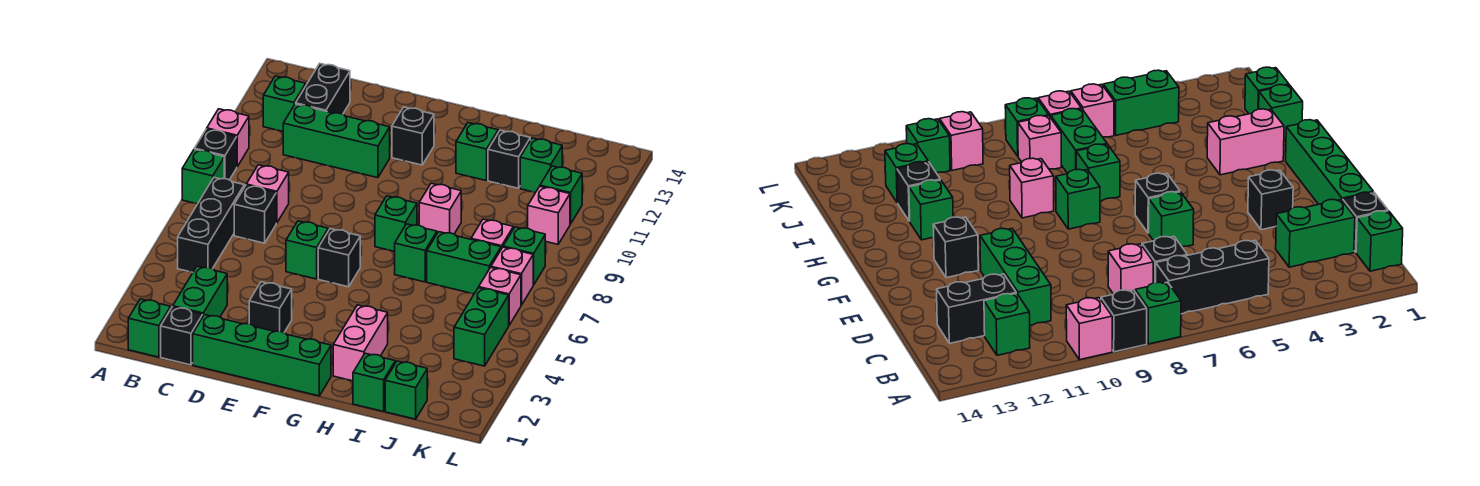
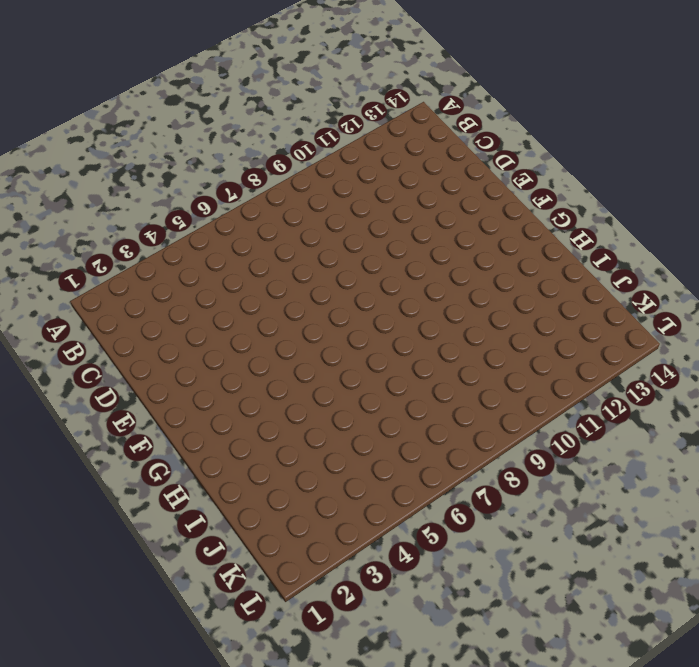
none -> green brick A8 level 1
none -> black brick A9 level 1
none -> pink brick A10 level 1
none -> green brick B1 level 1

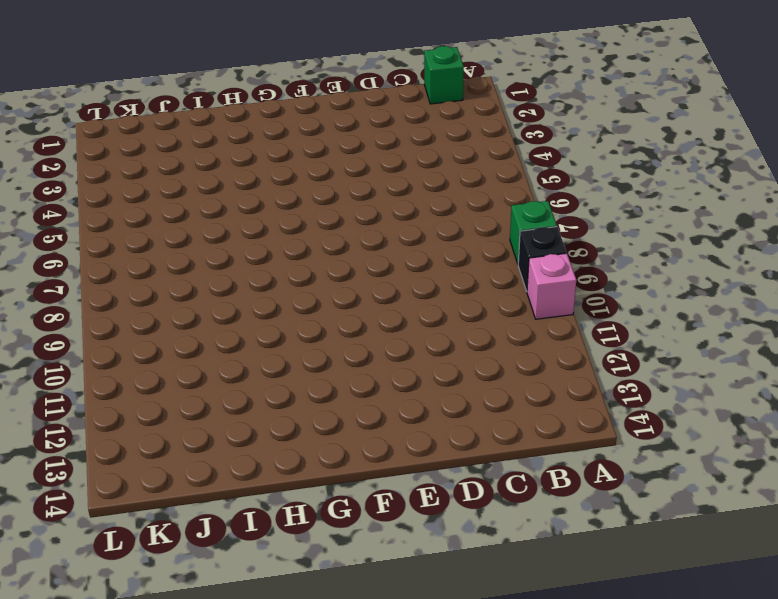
none -> black brick B5:B7 level 1
none -> green brick B12 level 1
none -> black brick C1 level 1
none -> green brick C2:C3 level 1

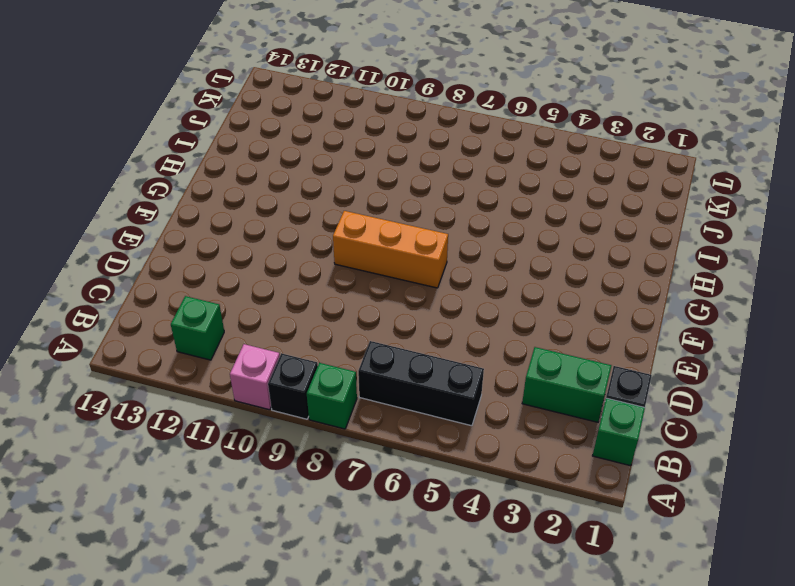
orange brick F7:F9 level 1 -> none
none -> black brick C7 level 1
none -> pink brick C8 level 1
none -> green brick C11:E11 level 1
none -> black brick C12:C13 level 1

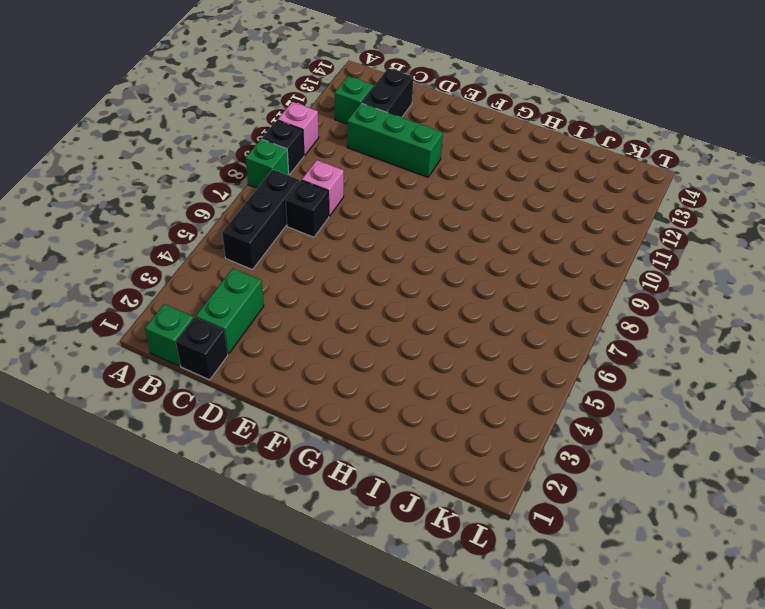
none -> green brick D1:G1 level 1
none -> black brick E3 level 1
none -> green brick E6 level 1
none -> black brick F6 level 1

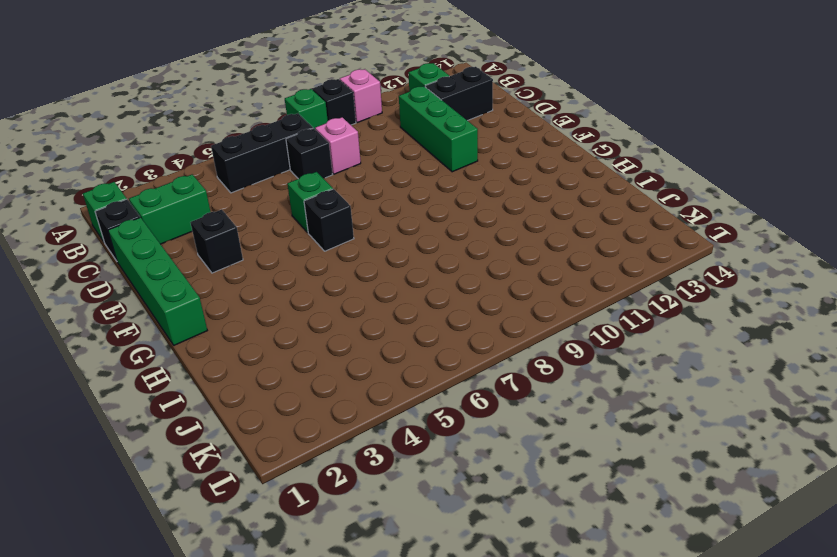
none -> black brick F12 level 1
none -> green brick G8 level 1
none -> pink brick H2:H3 level 1
none -> green brick H7 level 1

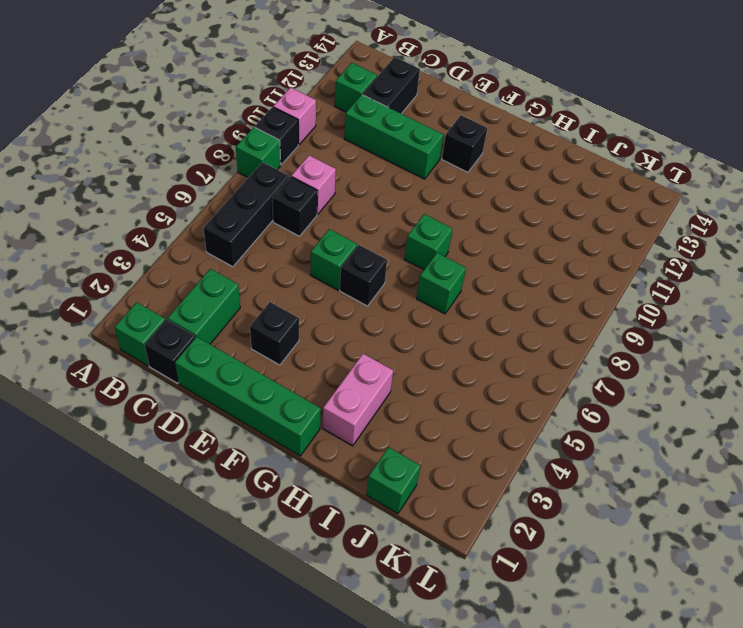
none -> pink brick H9 level 1
none -> green brick H12 level 1
none -> green brick I1 level 1
none -> green brick I7:J7 level 1

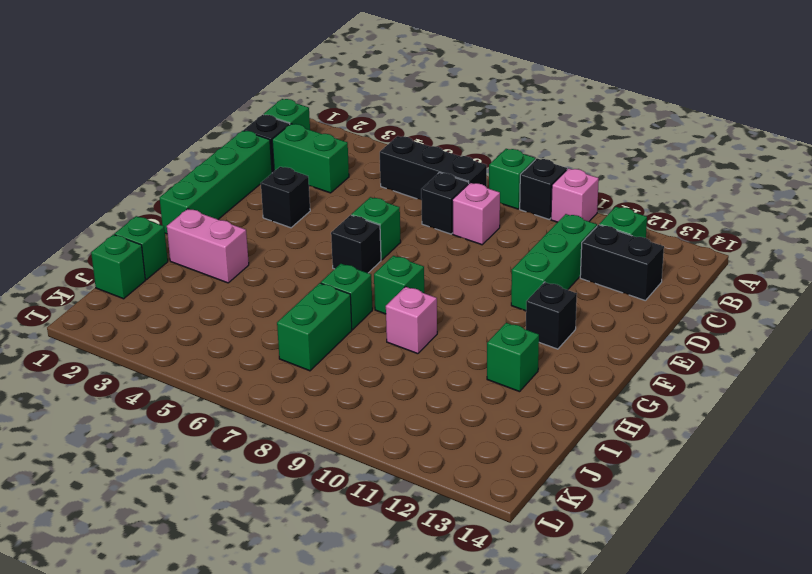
none -> black brick I12 level 1
none -> pink brick J8 level 1
none -> green brick J12 level 1
none -> green brick K4:K5 level 1

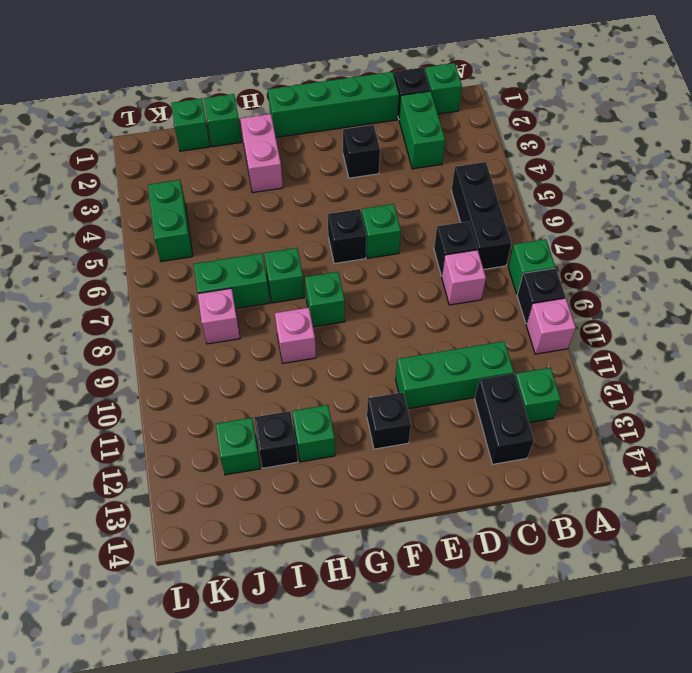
none -> pink brick K6 level 1
none -> pink brick K7 level 1
none -> green brick K8 level 1
none -> pink brick K10 level 1

